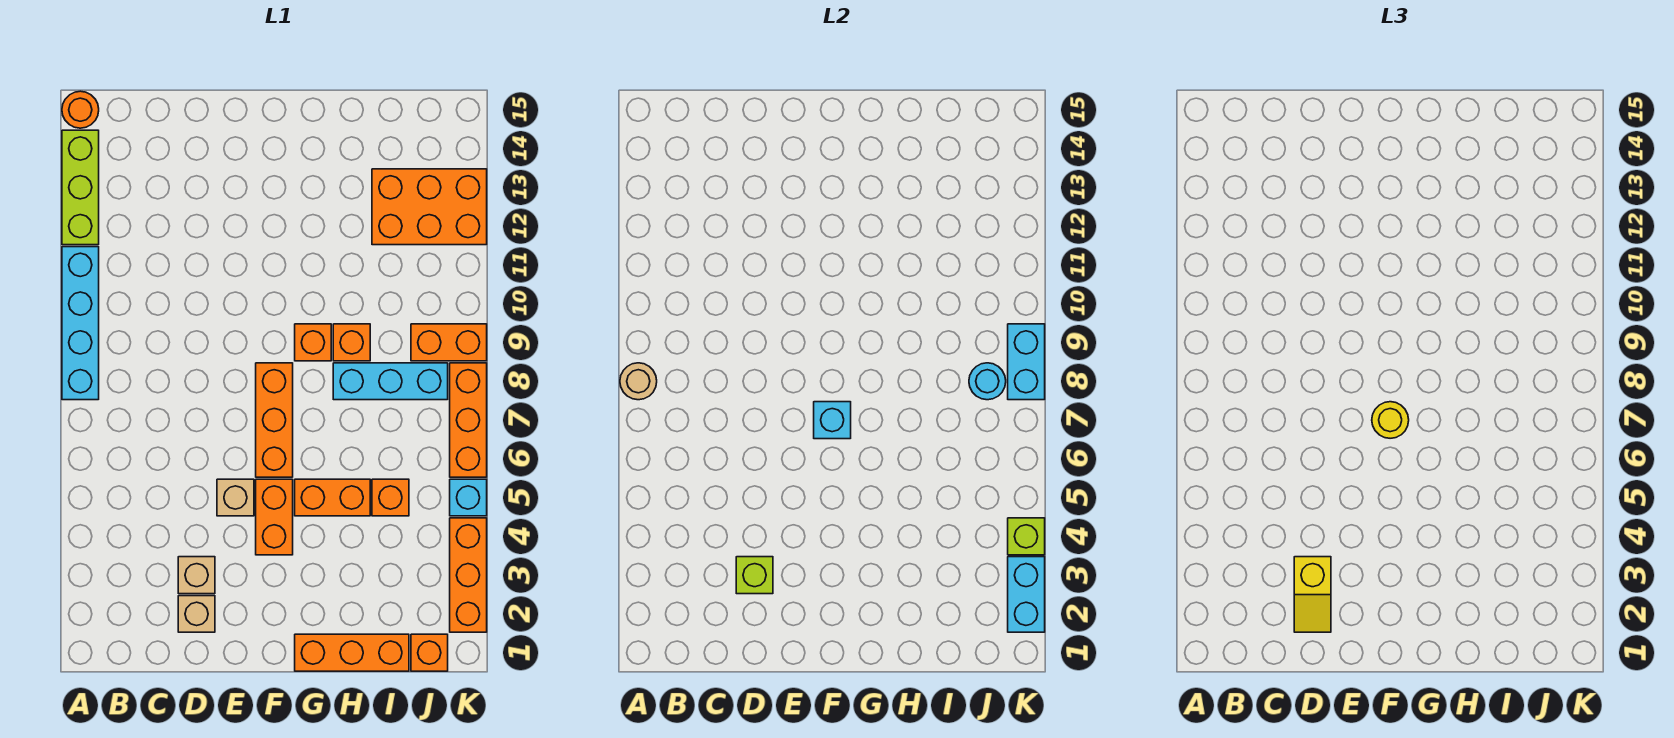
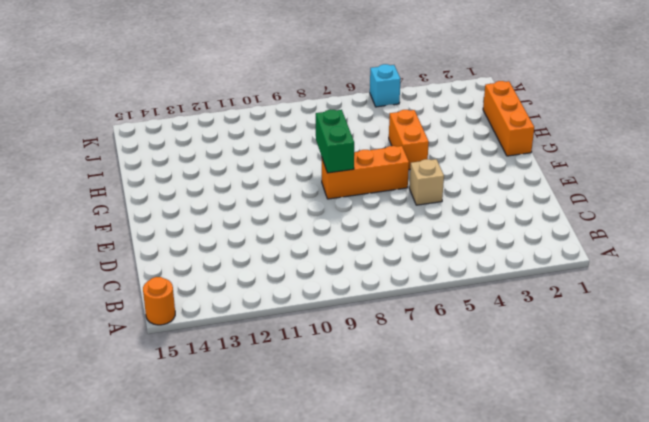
green brick F8:G8 level 2 -> none
none -> cyan brick A8:A11 level 1
none -> lime brick A12:A14 level 1
none -> tan brick D2 level 1

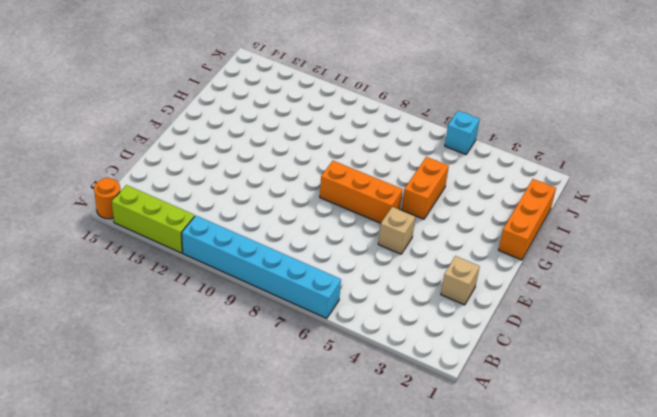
cyan brick A6:A11 level 1 -> cyan brick A8:A11 level 1
none -> tan brick D3 level 1
none -> orange brick F4:F5 level 1
none -> orange brick G9 level 1

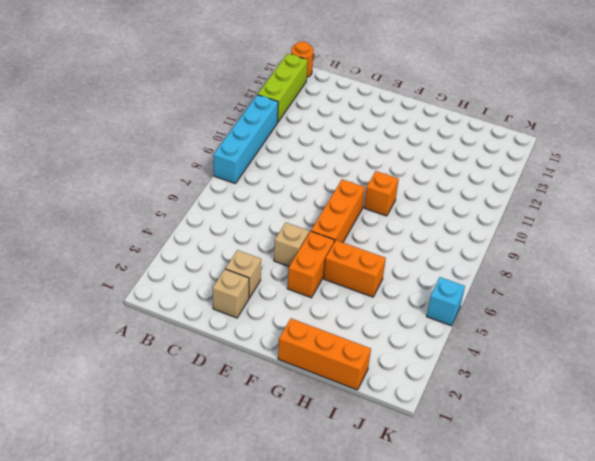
none -> cyan brick H8:J8 level 1
none -> orange brick H9 level 1
none -> orange brick I5 level 1

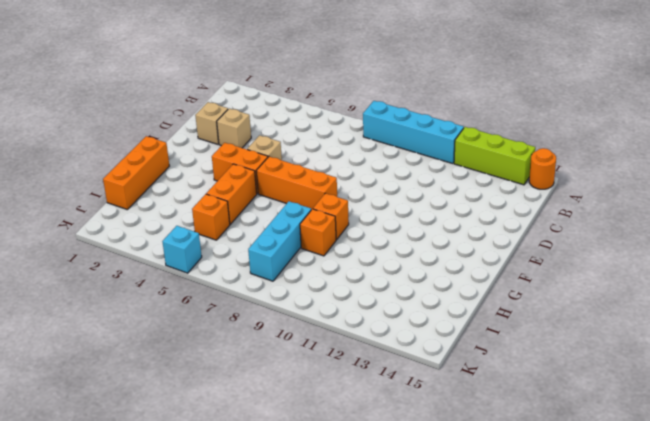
none -> orange brick I12:K13 level 1
none -> orange brick J1 level 1
none -> orange brick J9:K9 level 1

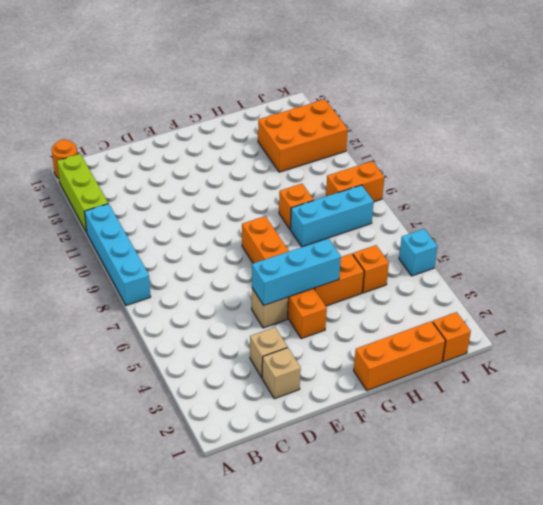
cyan brick E5:G5 level 2 -> none
none -> orange brick G9 level 1
none -> orange brick K2:K4 level 1
none -> orange brick K6:K8 level 1

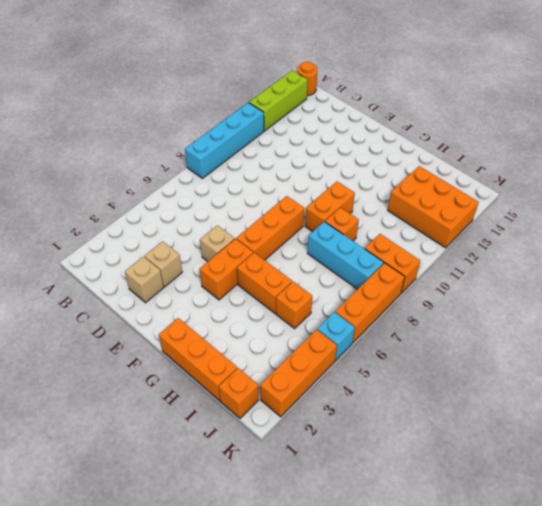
orange brick G9:G10 level 1 -> orange brick G9 level 1
none -> tan round brick A8 level 2
none -> lime brick D3 level 2
none -> cyan brick F7 level 2

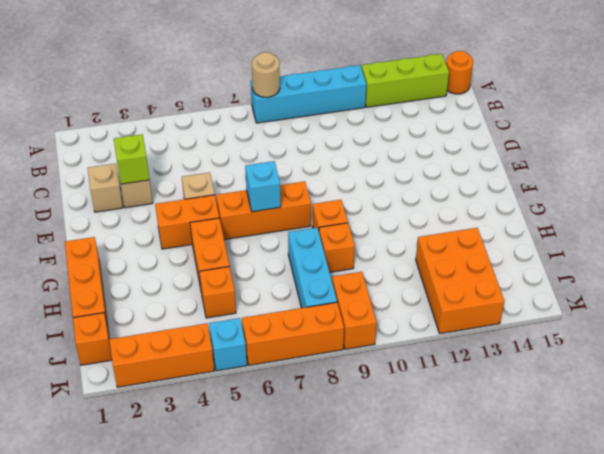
none -> cyan round brick J8 level 2
none -> cyan brick K2:K3 level 2
none -> lime brick K4 level 2

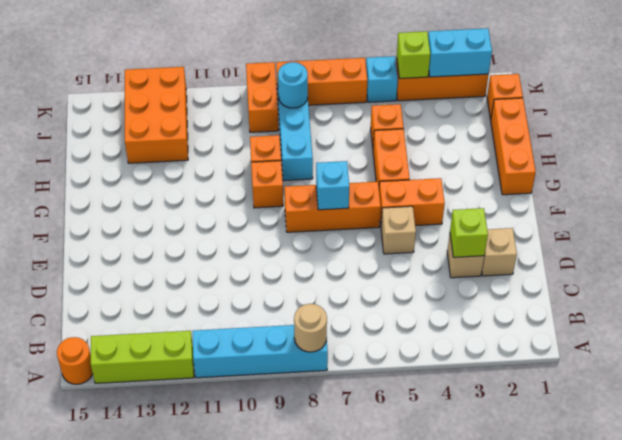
none -> cyan brick K8:K9 level 2
none -> yellow slope D2:D3 level 3 top 3
none -> yellow round brick F7 level 3

